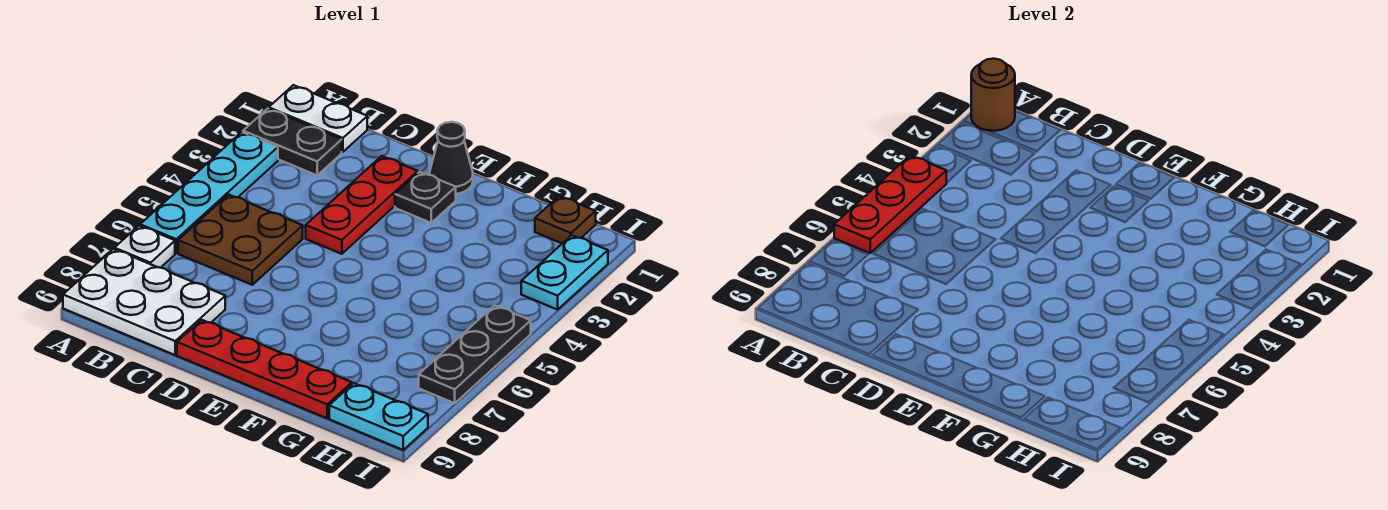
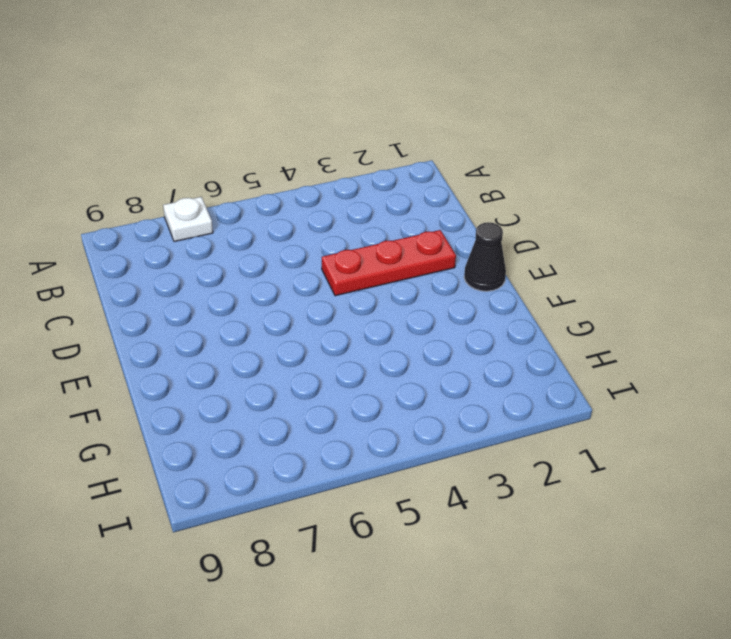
none -> white plate A1:B1 level 1
none -> black plate A2:B2 level 1
none -> cyan plate A3:A6 level 1

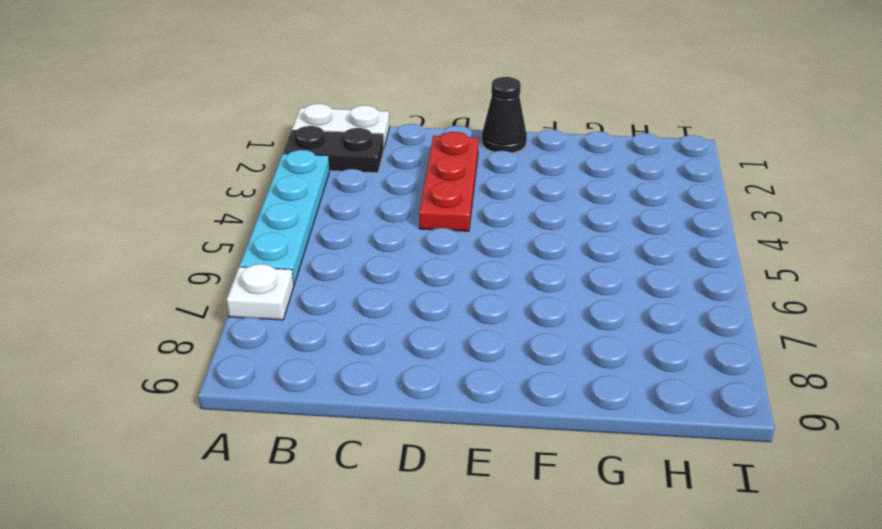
none -> white plate A8:C9 level 1
none -> brown plate B5:C6 level 1
none -> red plate D9:G9 level 1

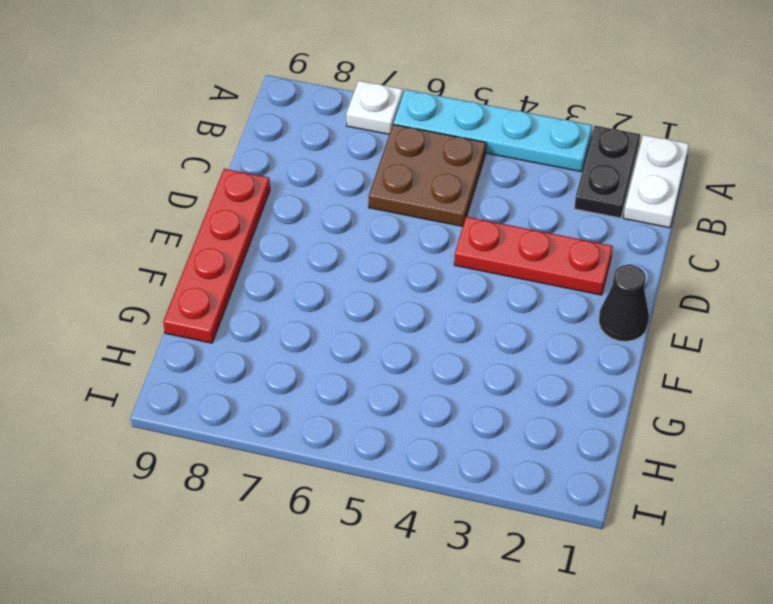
none -> white plate A8:C9 level 1
none -> black plate E2 level 1
none -> brown plate H1 level 1

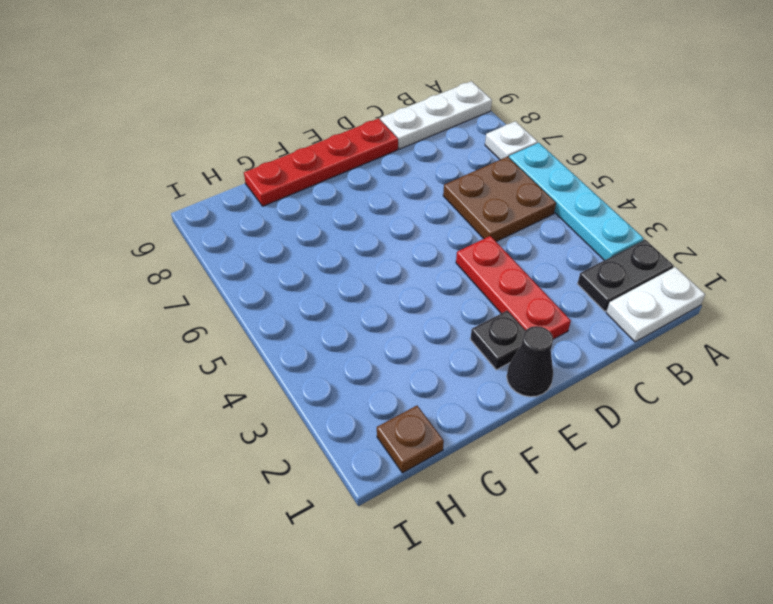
white plate A9:C9 level 1 -> white plate A8:C9 level 1
none -> cyan plate H9:I9 level 1
none -> cyan plate I2:I3 level 1
none -> black plate I5:I7 level 1

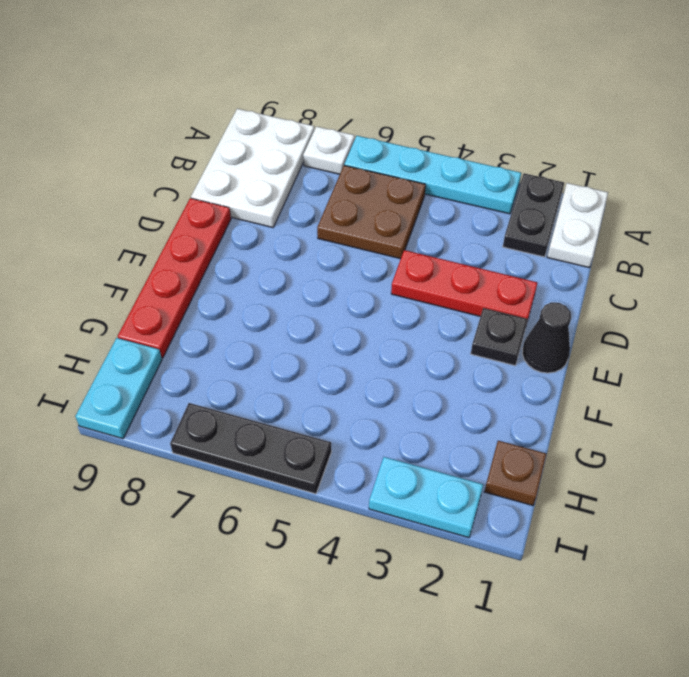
none -> brown round brick A1 level 2
none -> red plate A4:A6 level 2

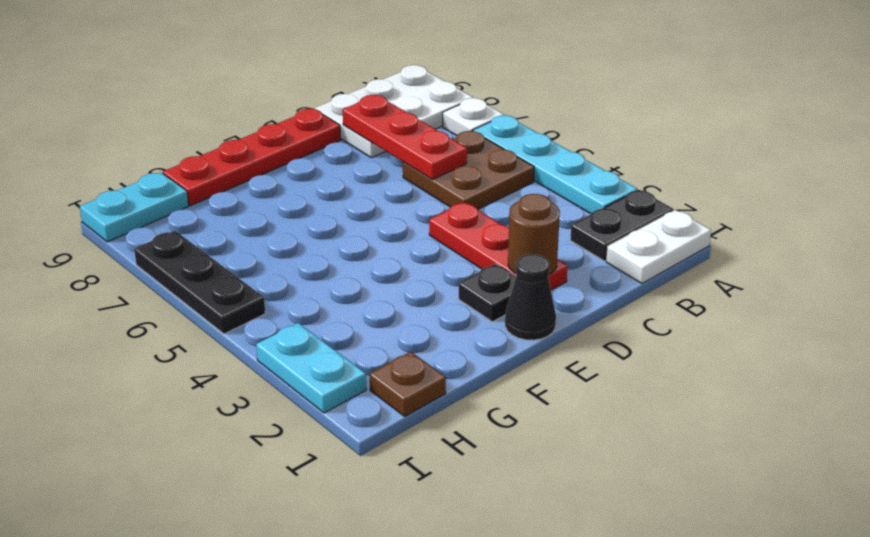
red plate C6:C8 level 2 -> red plate A4:A6 level 2
brown round brick D2 level 2 -> brown round brick A1 level 2

